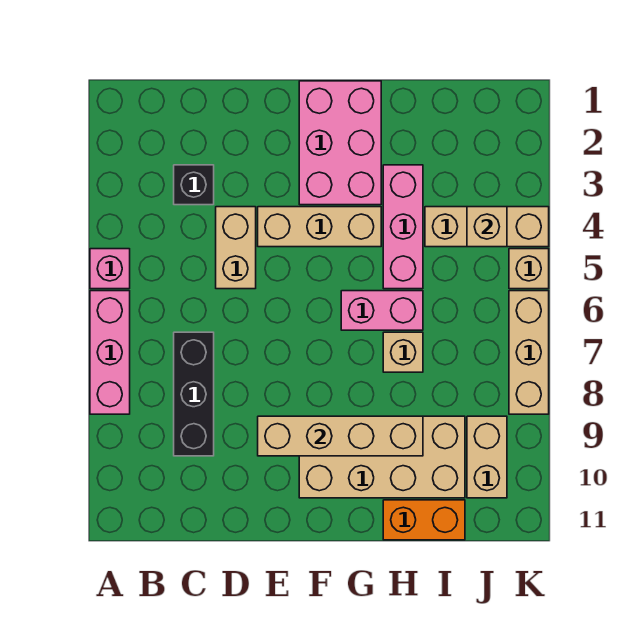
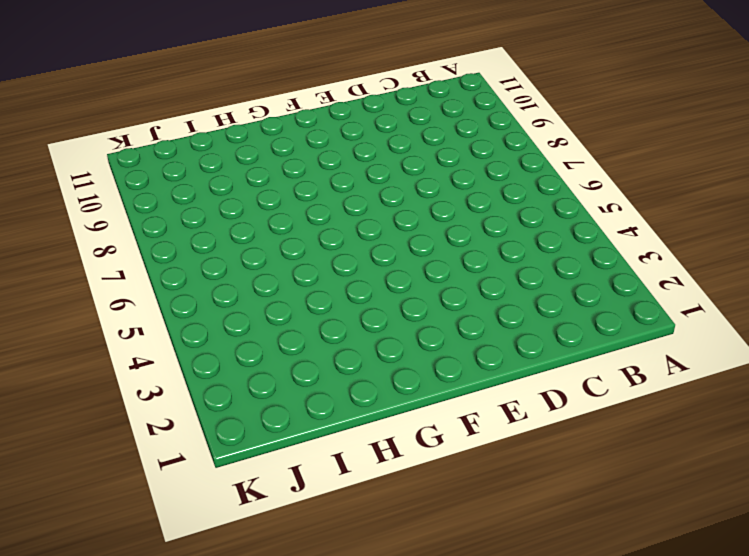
none -> pink brick A5 level 1
none -> pink brick A6:A8 level 1
none -> black brick C3 level 1

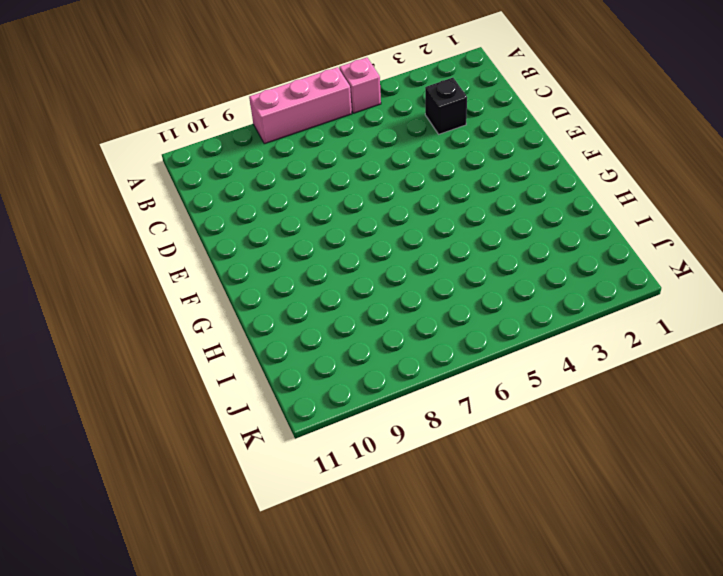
none -> black brick C7:C9 level 1
none -> tan brick D4:D5 level 1
none -> tan brick E4:G4 level 1

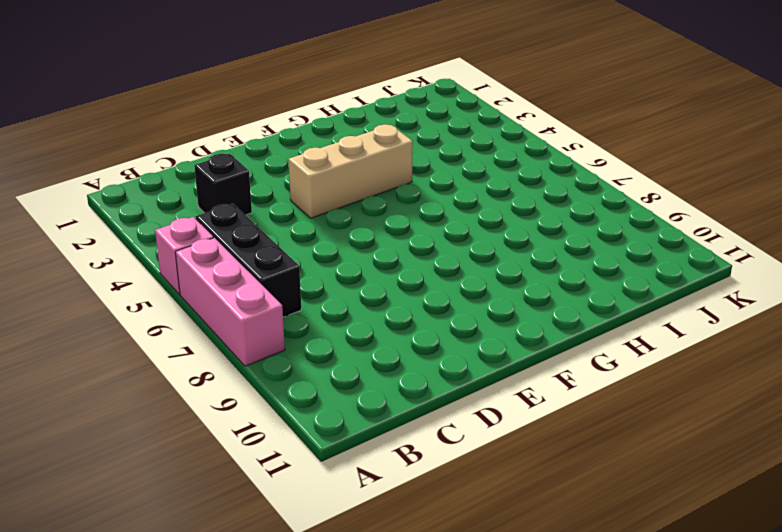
black brick B5:B7 level 1 -> black brick C7:C9 level 1
none -> tan brick D4:D5 level 1
none -> pink brick F1:G3 level 1
none -> tan brick F9:I10 level 1

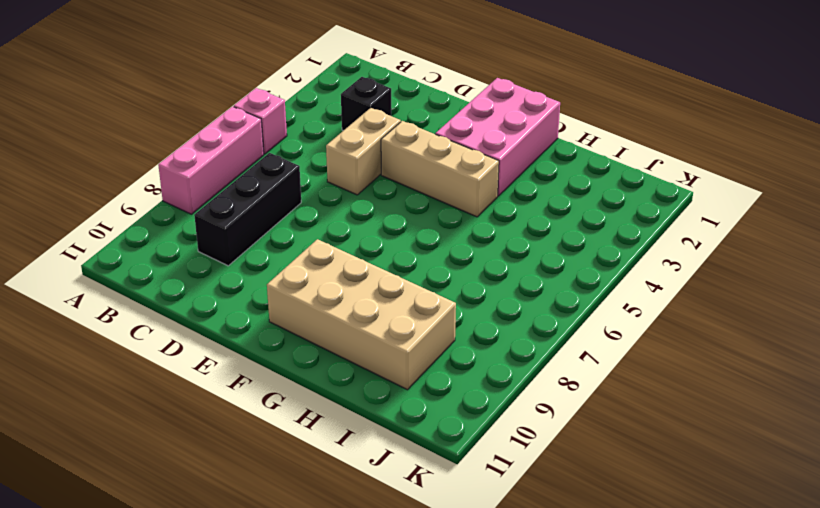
none -> pink brick G6:H6 level 1
none -> pink brick H3:H5 level 1
none -> tan brick H7 level 1

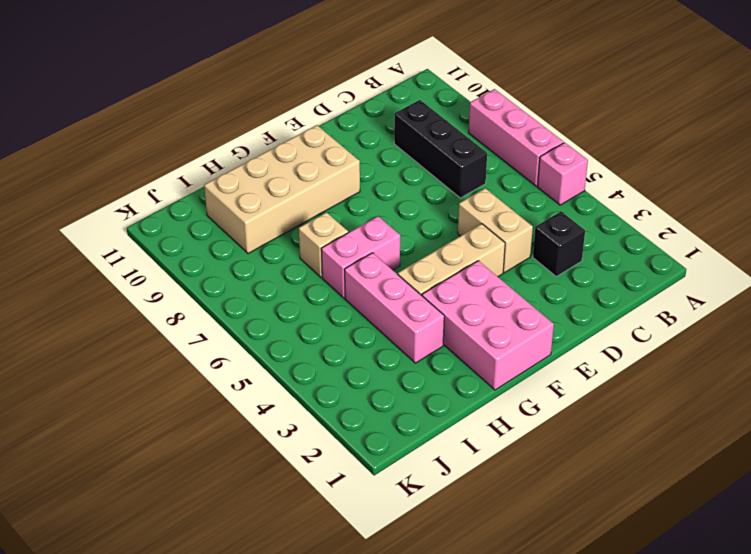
none -> orange brick H11:I11 level 1
none -> tan brick I4:K4 level 1
none -> tan brick J9:J10 level 1

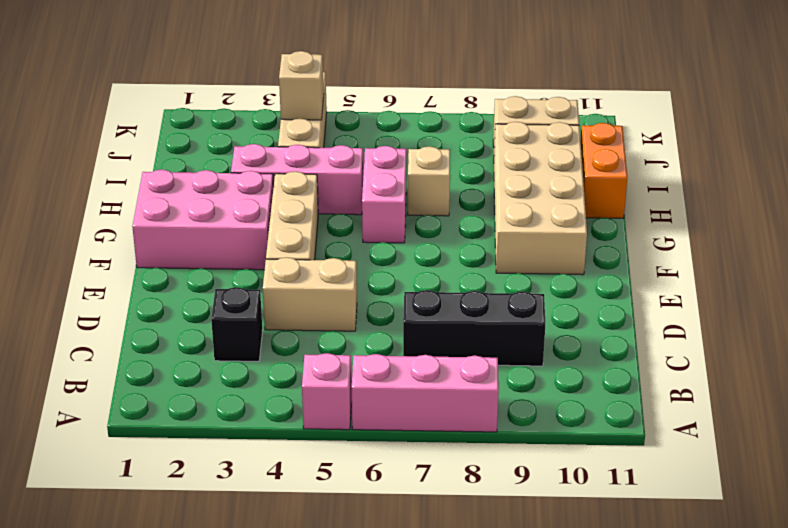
none -> tan brick K5 level 1
none -> tan brick K6:K8 level 1
none -> tan brick E9:H9 level 2

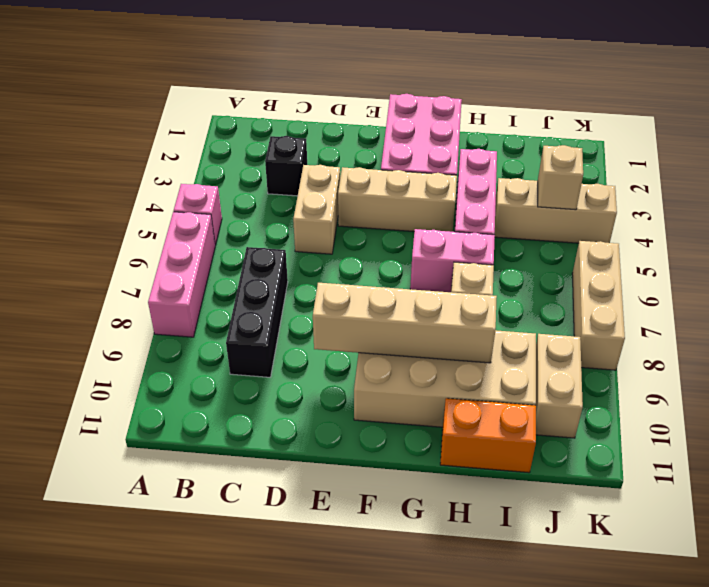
none -> tan brick K5 level 1

